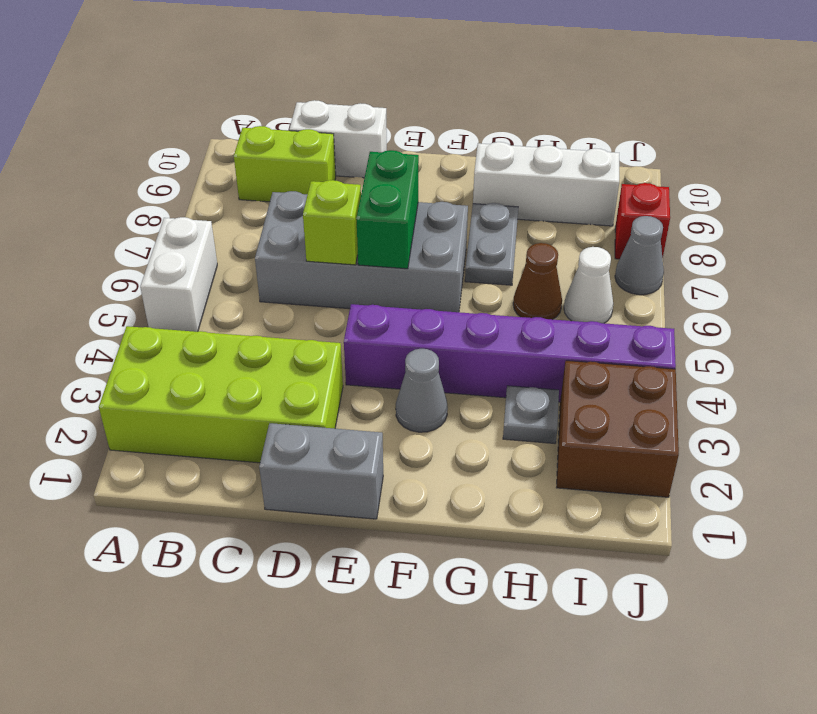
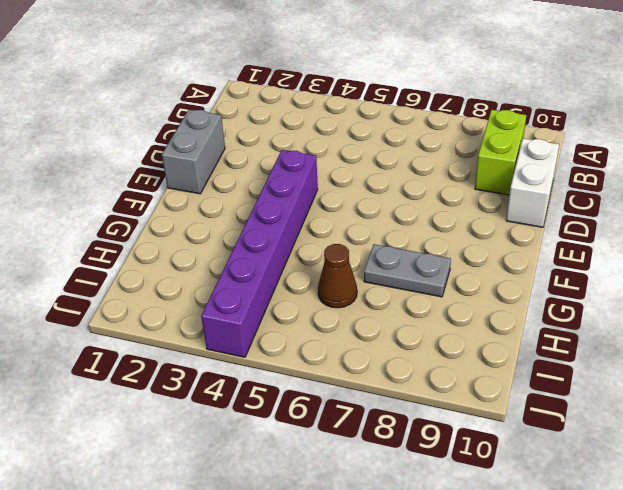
none -> lime brick A2:D3 level 1
none -> white brick A5:A6 level 1
none -> grey brick C6:F7 level 1

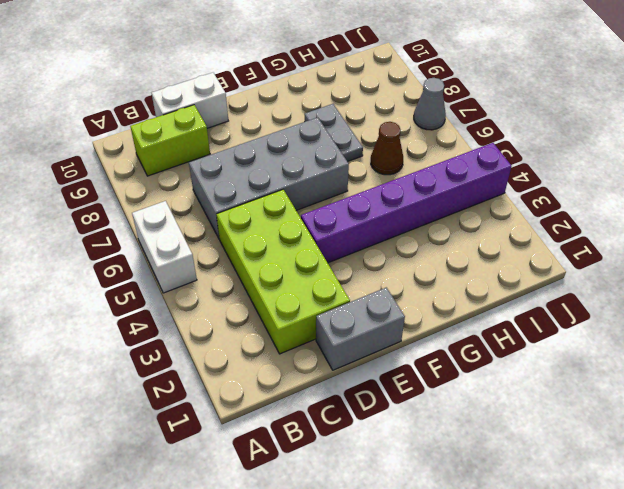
lime brick C2:D5 level 1 -> lime brick A2:D3 level 1
none -> grey cone F3 level 1
none -> white brick G9:I9 level 1
none -> grey plate H3 level 1

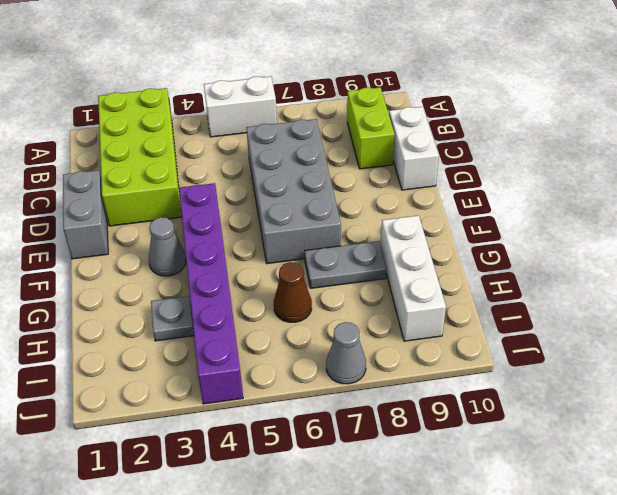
none -> brown brick I2:J3 level 1
none -> white cone I6 level 1
none -> red brick J8 level 1

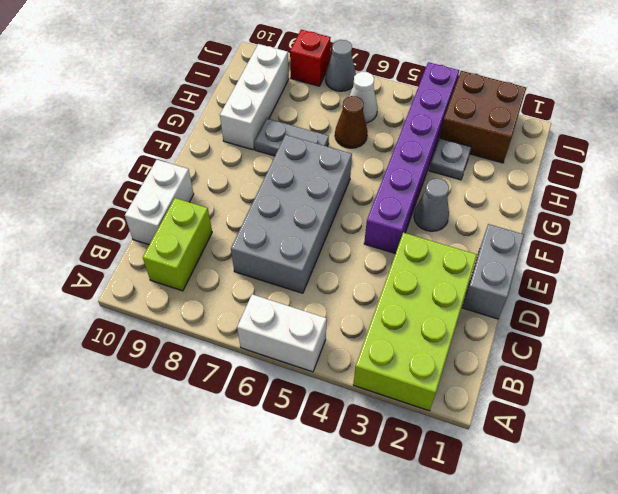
none -> lime brick D6 level 2
none -> green brick E6:E7 level 2

